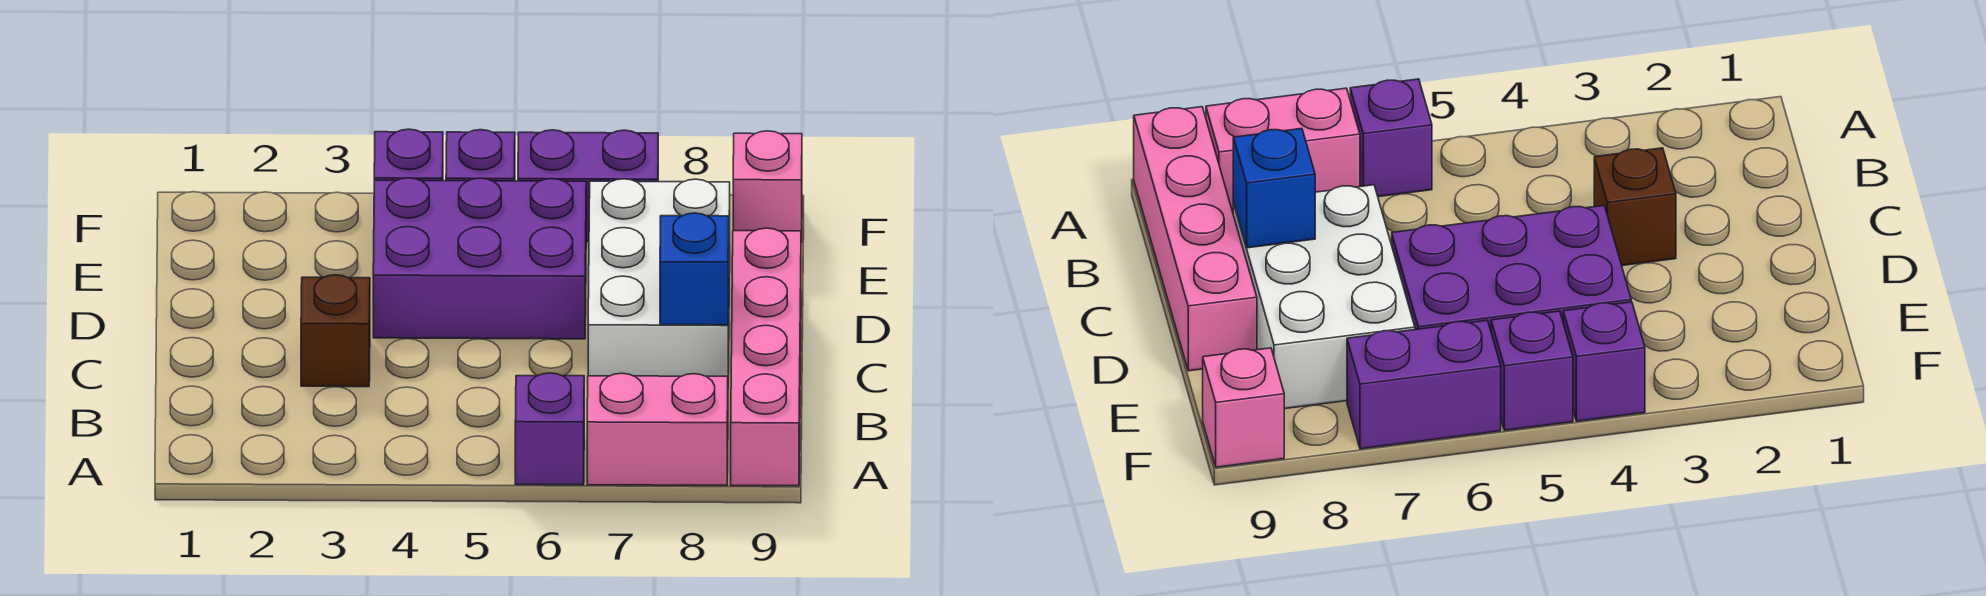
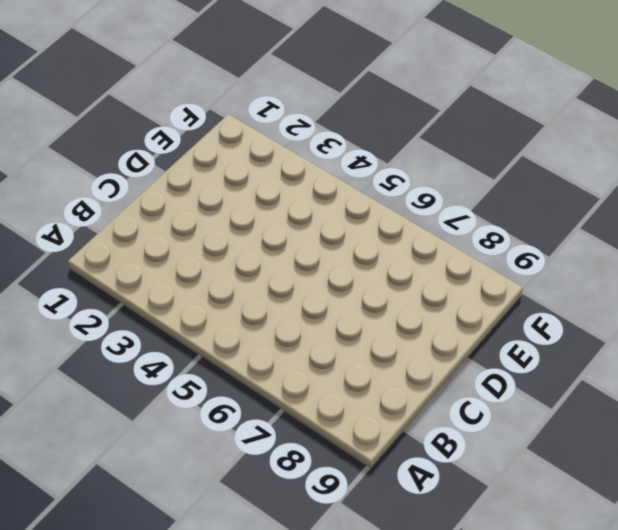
none -> purple brick A6 level 1
none -> pink brick A7:A8 level 1

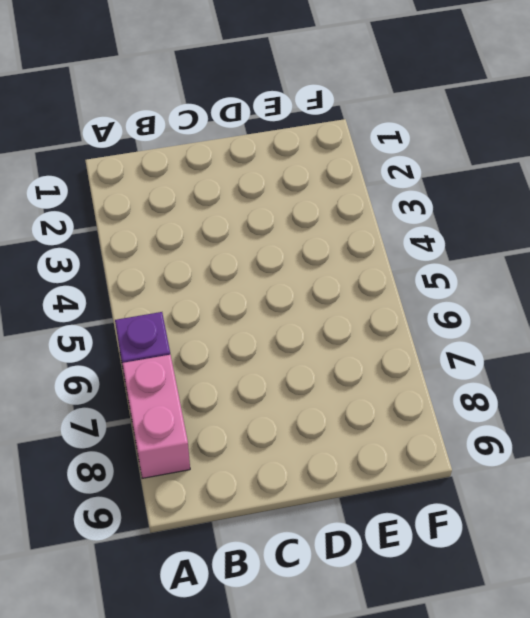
none -> pink brick A9:D9 level 1
none -> brown brick C3 level 1

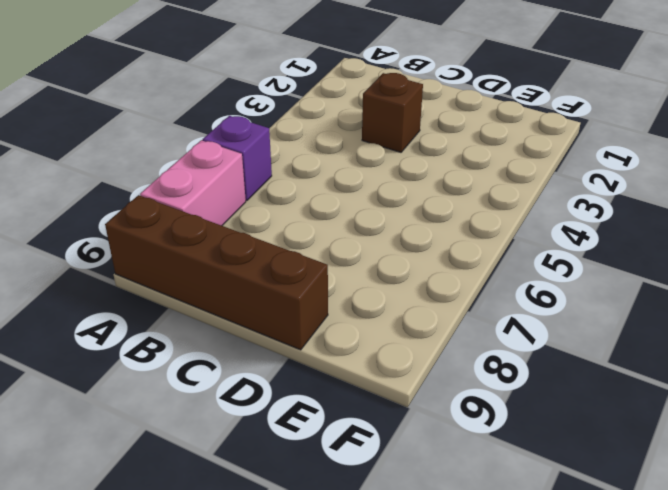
brown brick A9:D9 level 1 -> pink brick A9:D9 level 1
none -> white brick C7:E8 level 1
none -> purple brick D4:E6 level 1

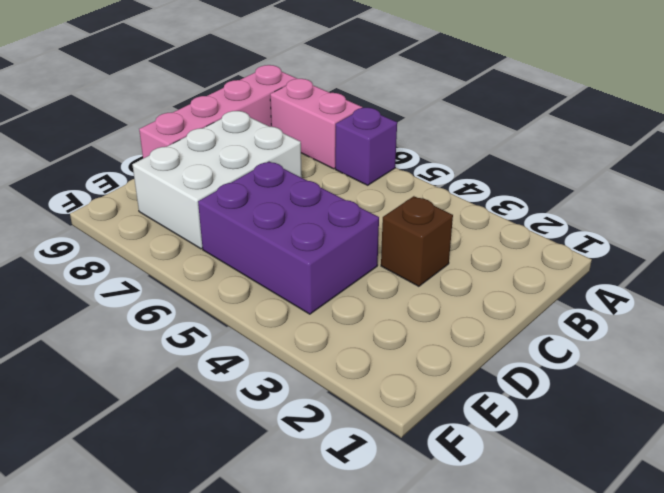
none -> purple brick F4 level 1
none -> purple brick F5 level 1

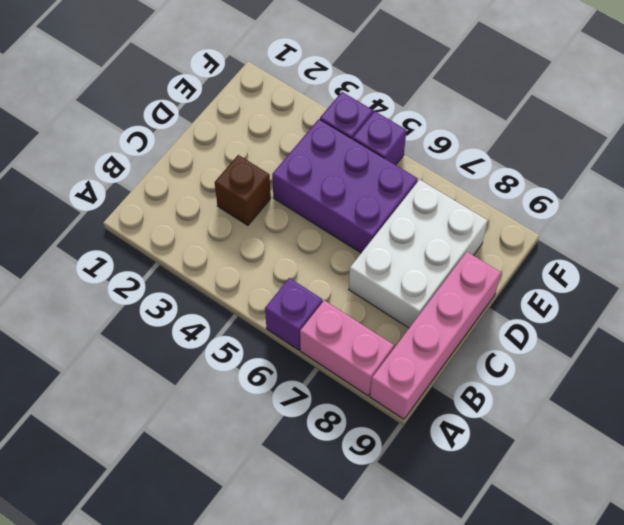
none -> purple brick F6:F7 level 1
none -> pink brick F9 level 1

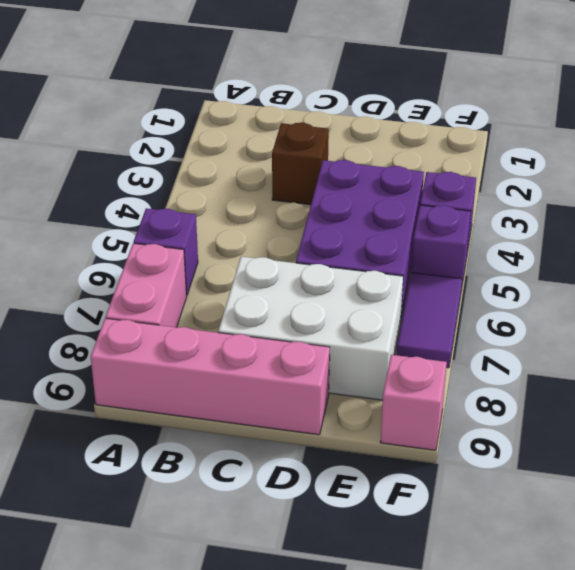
purple tile F6:F7 level 1 -> purple brick F6:F7 level 1
none -> blue brick C8 level 2

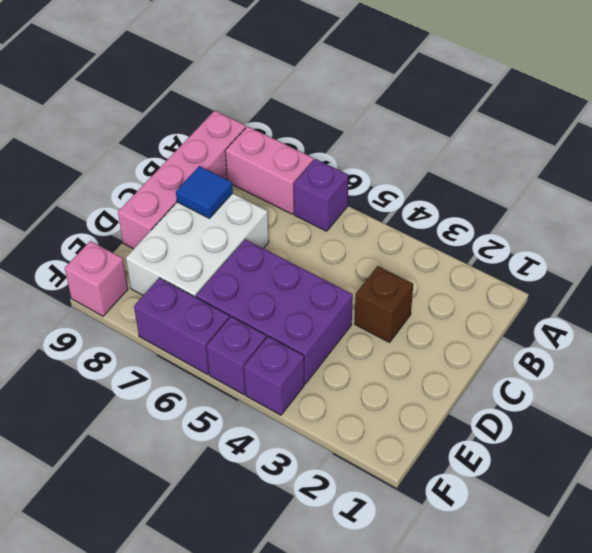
blue tile C8 level 2 -> blue brick C8 level 2

